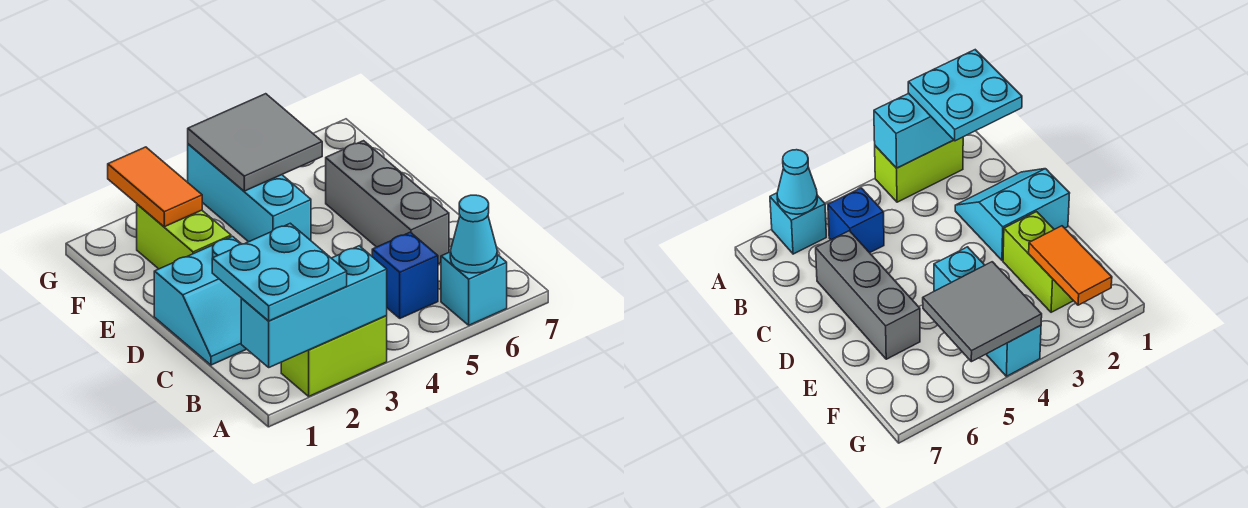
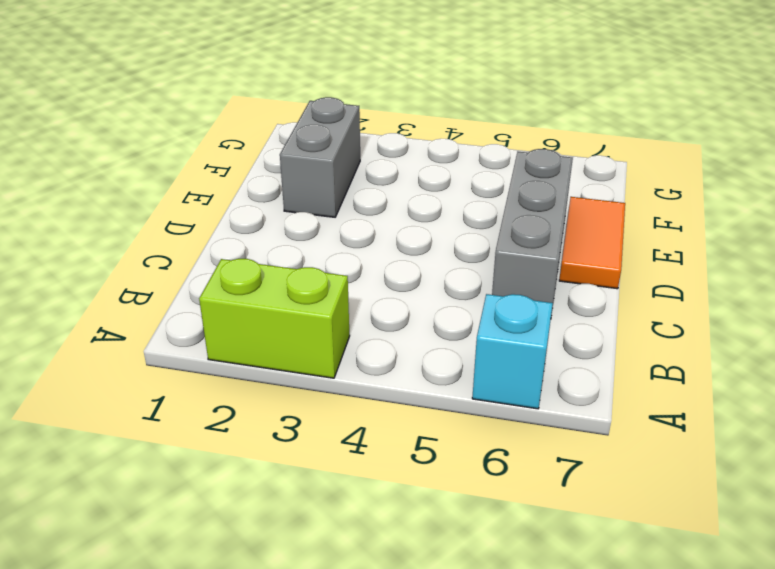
orange tile D7:E7 level 1 -> orange tile F2:G2 level 2
grey brick E2:F2 level 1 -> lime brick E2:F2 level 1
none -> blue brick B5 level 1
none -> cyan slope C1:D2 level 1 top D
none -> cyan brick E4:G4 level 1

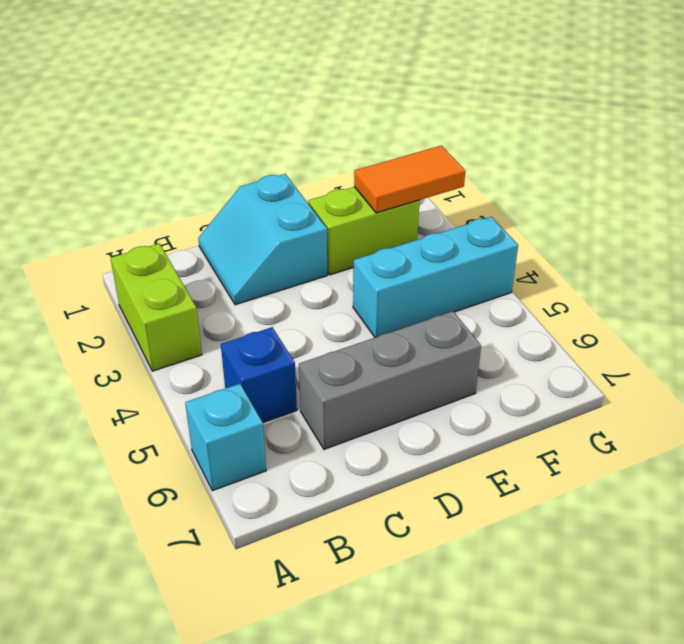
none -> cyan brick A1:A3 level 2
none -> cyan cone A6 level 2
none -> grey tile F4:G5 level 2

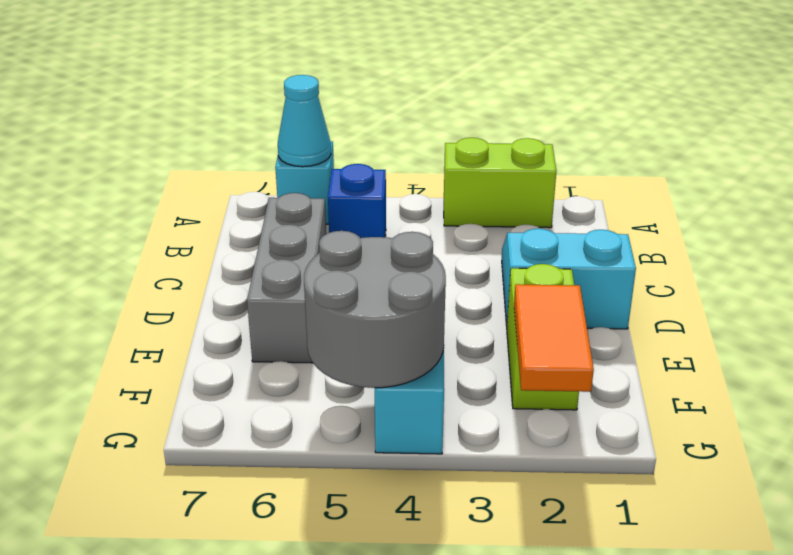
grey round brick F4:G5 level 2 -> grey tile F4:G5 level 2
none -> cyan brick A1:A3 level 2
none -> cyan plate A1:B2 level 3

